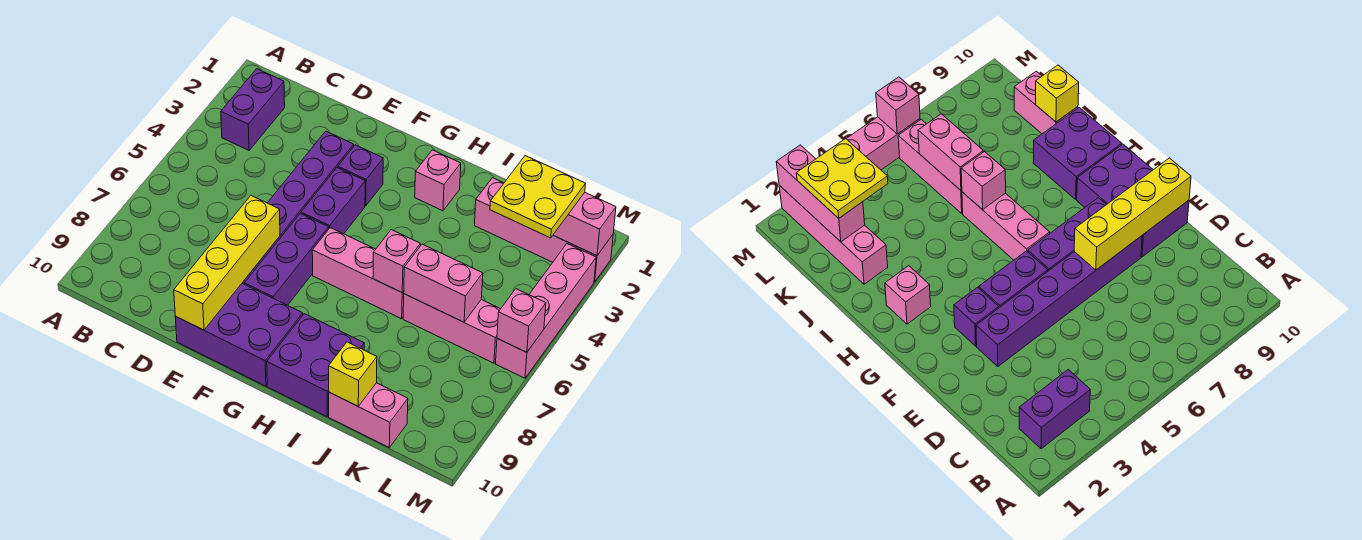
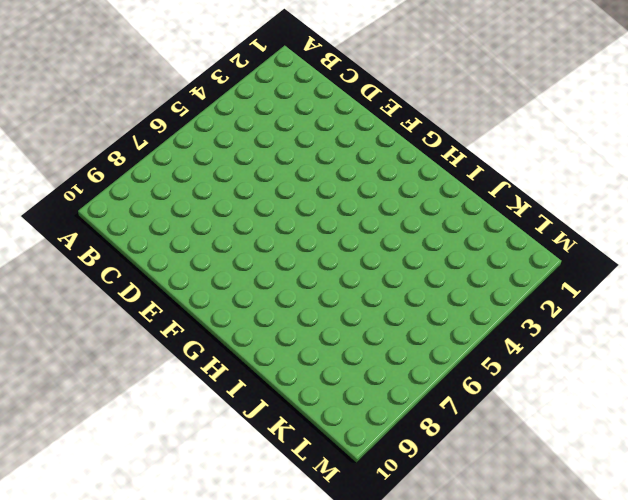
none -> purple brick B2:B3 level 1
none -> purple brick E3:E8 level 1
none -> purple brick E9:G10 level 1

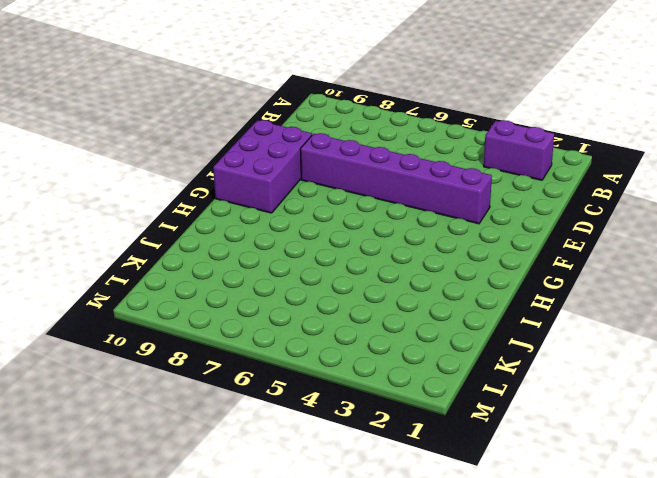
none -> purple brick F3 level 1
none -> purple brick F4:F5 level 1
none -> purple brick F6:F8 level 1

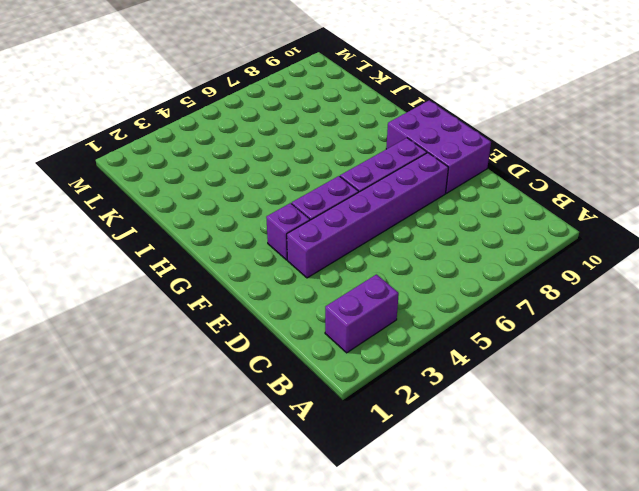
none -> pink brick G6:I6 level 1
none -> pink brick H2 level 1
none -> purple brick H9:I10 level 1

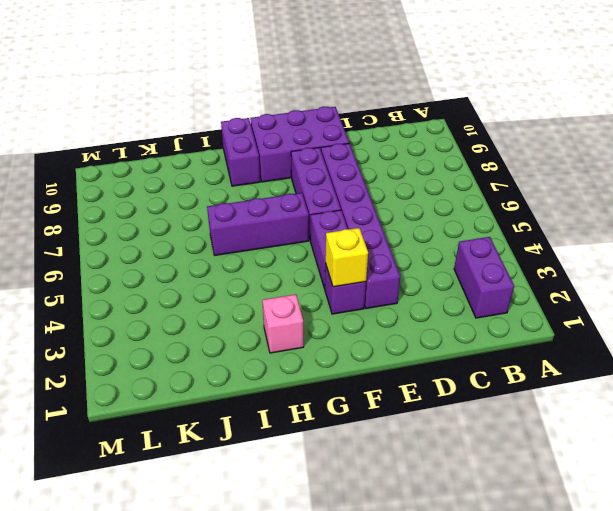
yellow brick F3 level 2 -> yellow brick J10 level 2
purple brick G6:I6 level 1 -> pink brick G6:I6 level 1
purple brick H9:H10 level 1 -> purple brick H9:I10 level 1
none -> pink brick J2:M2 level 1
none -> pink brick J6:L6 level 1
none -> pink brick J10:K10 level 1

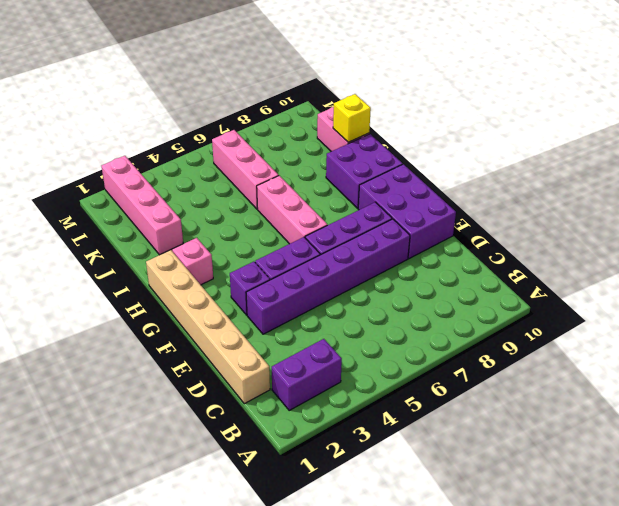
tan brick C1:H1 level 1 -> none
none -> pink brick M3:M6 level 1
none -> yellow brick E7:E10 level 2
none -> pink brick I6 level 2

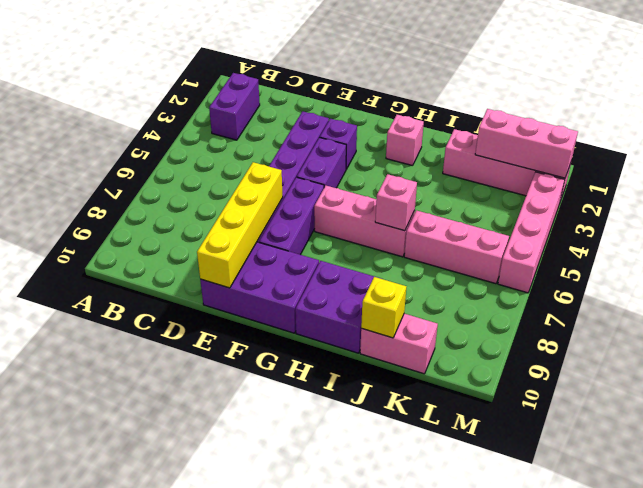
none -> pink brick J6:K6 level 2
none -> pink brick M6 level 2
none -> yellow plate K2:L3 level 3

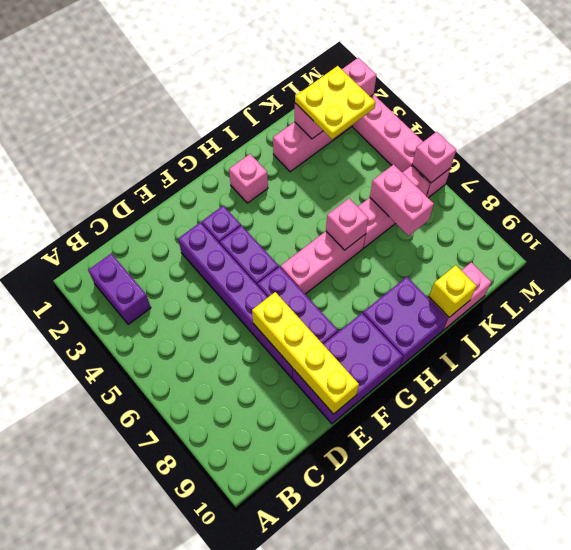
pink brick K6:K7 level 2 -> pink brick J6:K6 level 2

